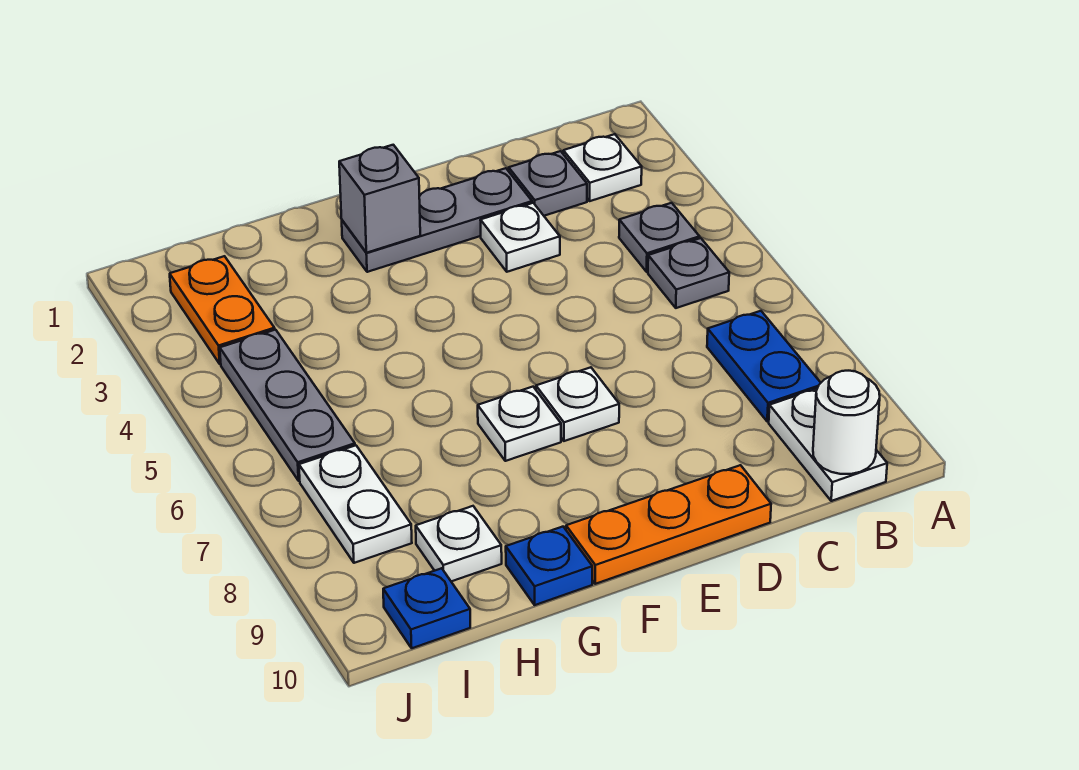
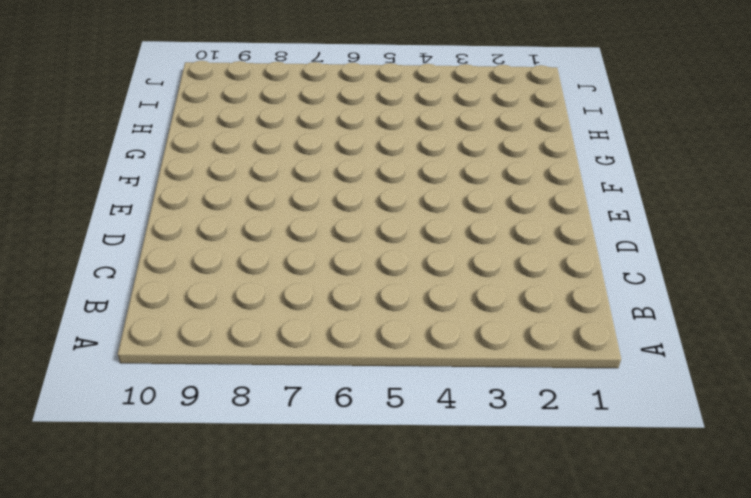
none -> white plate B2 level 1
none -> grey plate B4 level 1
none -> grey plate B5 level 1

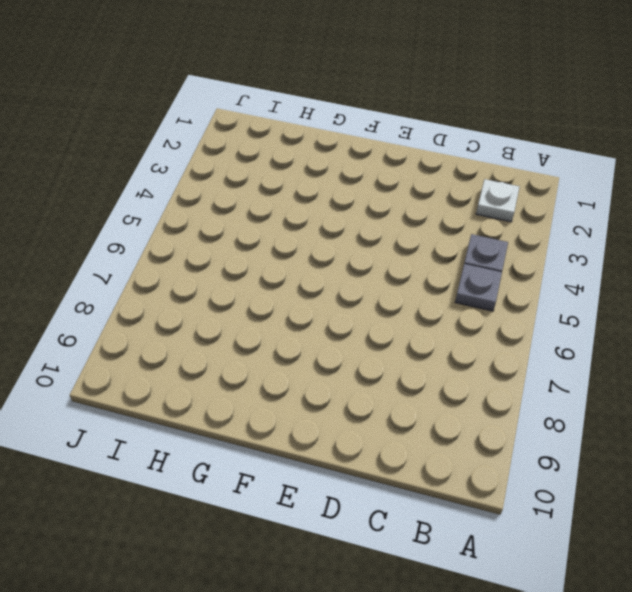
none -> blue plate B7:B8 level 1
none -> white plate B9:B10 level 1
none -> grey plate C2 level 1

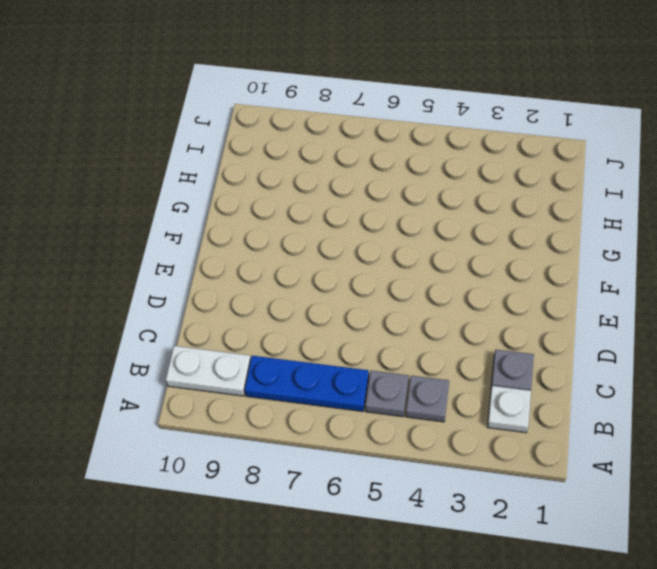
blue plate B6:B8 level 1 -> blue plate B7:B8 level 1
none -> grey plate D2:F2 level 1
none -> white plate D3 level 1
none -> orange plate D10:F10 level 1

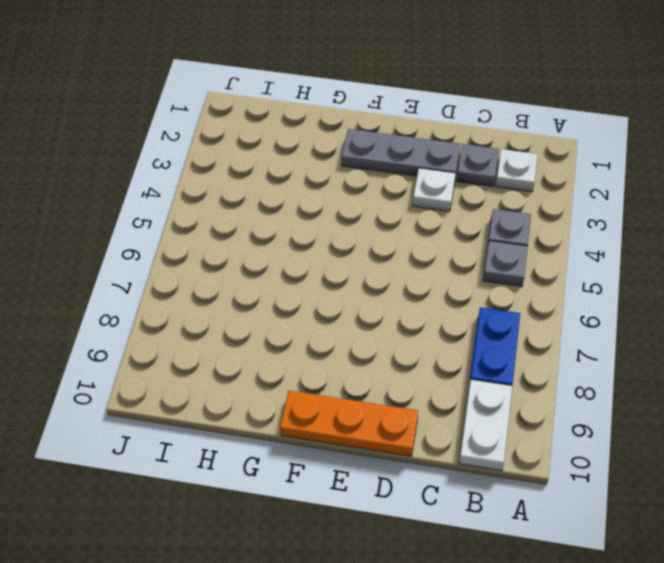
none -> white plate E7 level 1
none -> white plate F7 level 1
none -> blue plate G10 level 1

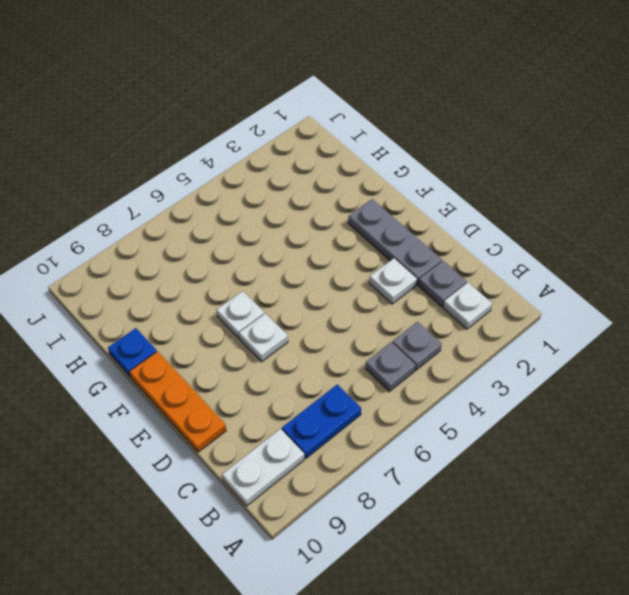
none -> white plate H9 level 1
none -> orange plate I2:I3 level 1
none -> grey plate I4:I6 level 1

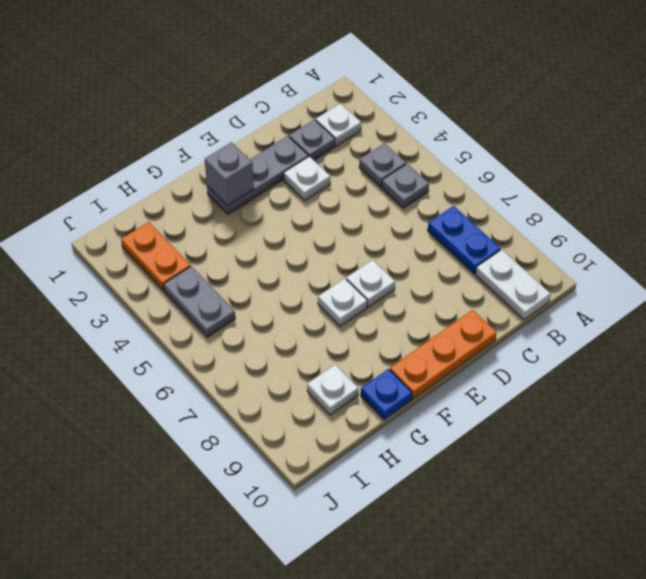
grey plate I4:I5 level 1 -> grey plate I4:I6 level 1
none -> white plate I7:I8 level 1
none -> blue plate I10 level 1
none -> white round brick B10 level 2

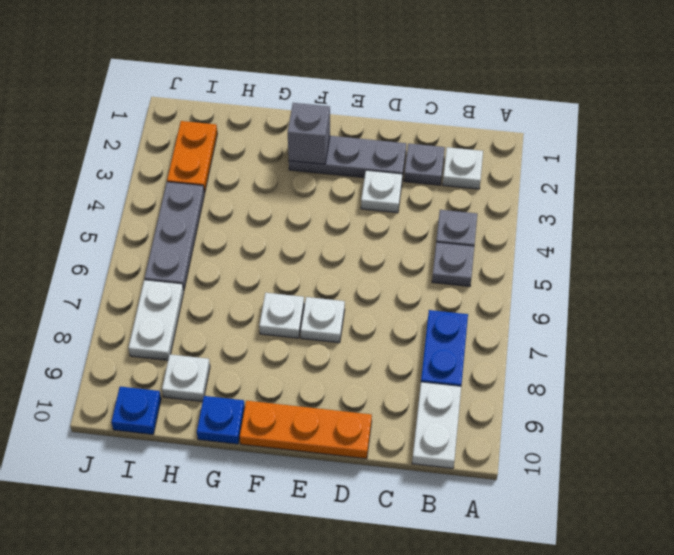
none -> white round brick B10 level 2

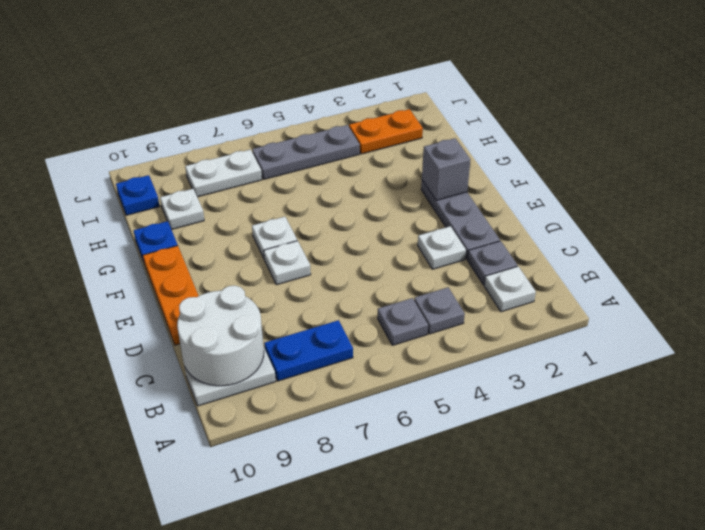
white round brick B9:C10 level 2 -> white round brick B10 level 2

